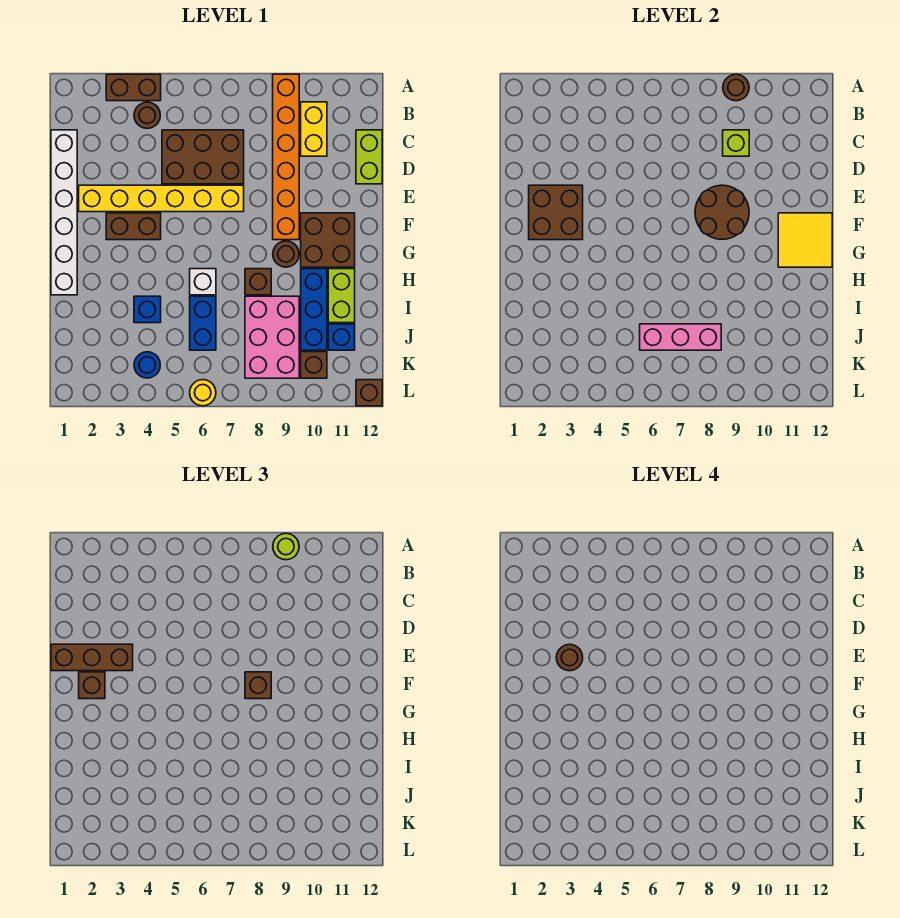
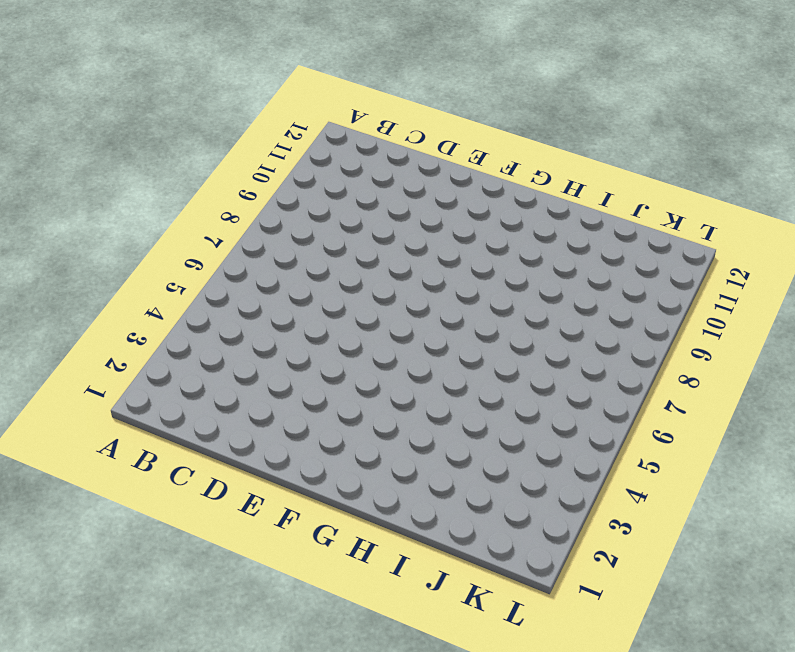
none -> brown brick A3:A4 level 1
none -> orange brick A9:F9 level 1
none -> brown round brick B4 level 1
none -> yellow brick B10:C10 level 1

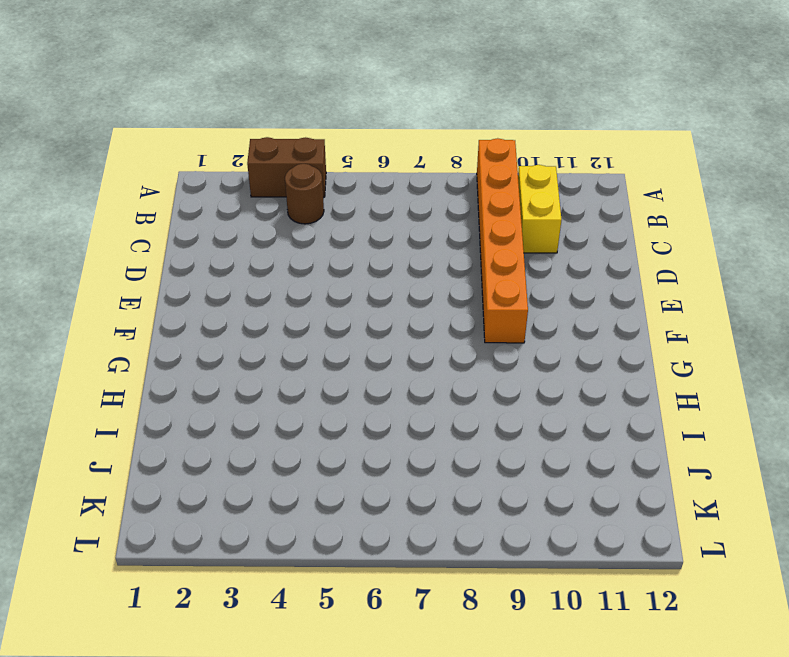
none -> white brick C1:H1 level 1
none -> brown brick C5:D7 level 1
none -> lime brick C12:D12 level 1
none -> yellow brick E2:E7 level 1

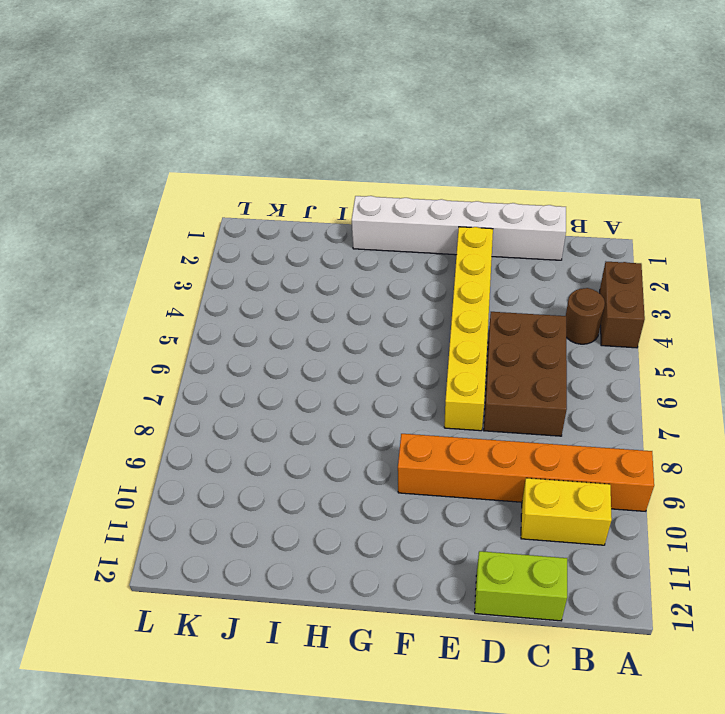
none -> brown brick F3:F4 level 1
none -> brown brick F10:G11 level 1
none -> brown round brick G9 level 1
none -> white brick H6 level 1

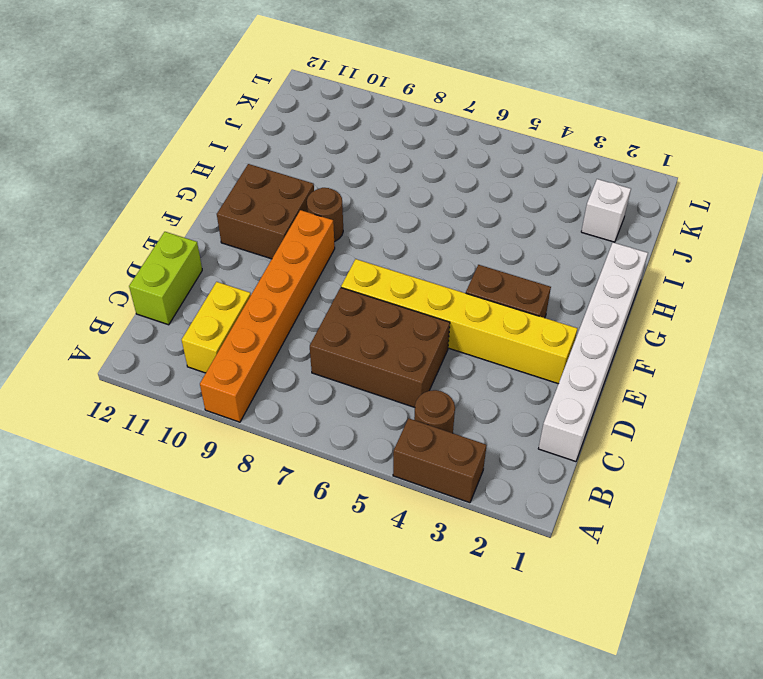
white brick J2 level 1 -> white brick H6 level 1
none -> brown brick H8 level 1
none -> blue brick H10:J10 level 1
none -> lime brick H11:I11 level 1
none -> blue brick I4 level 1

